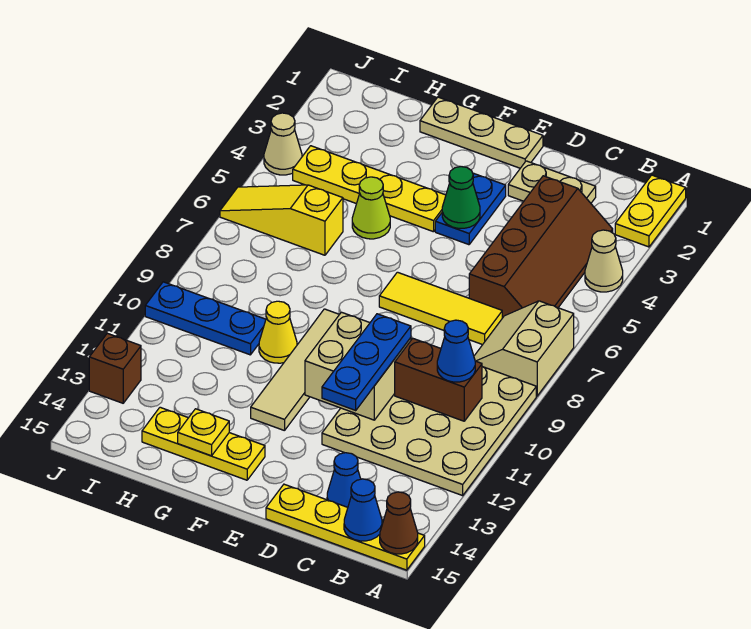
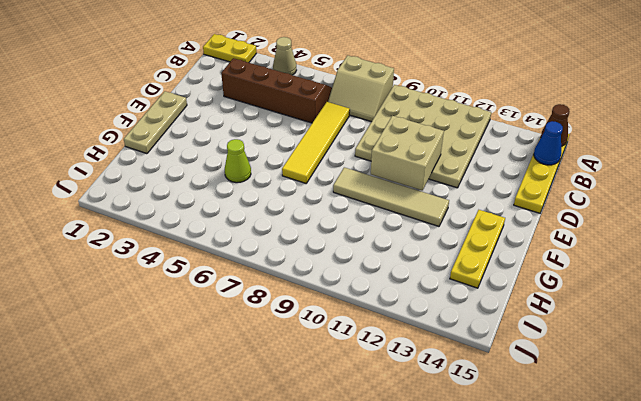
yellow tile C7:F7 level 1 -> yellow tile C7:E7 level 1
none -> tan plate C2:D2 level 1
none -> blue cone C14 level 1
none -> blue plate E3:E4 level 1

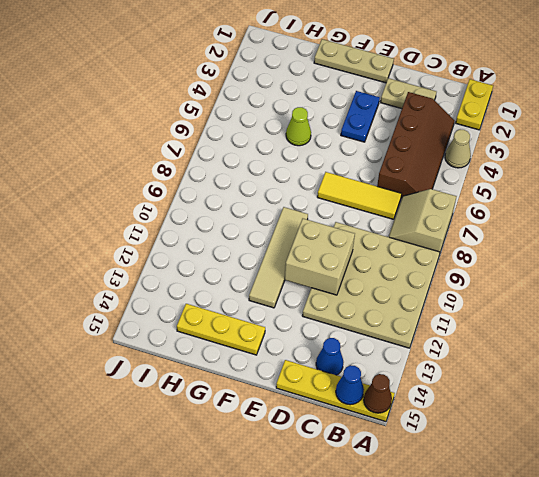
none -> yellow plate F4:I4 level 1
none -> yellow cone G10 level 1
none -> yellow slope H6:J6 level 1 top H

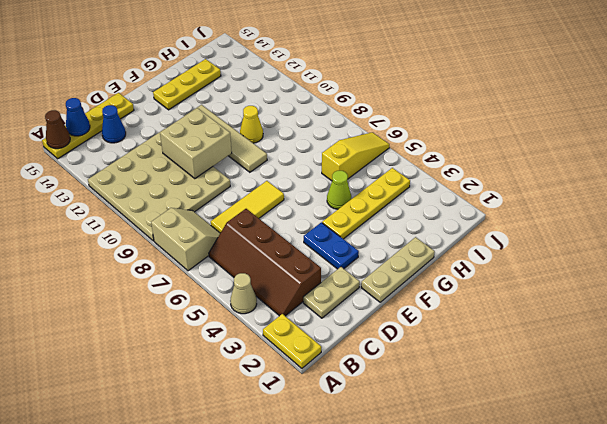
none -> blue plate H10:J10 level 1
none -> tan cone J4 level 1
none -> brown brick J13 level 1

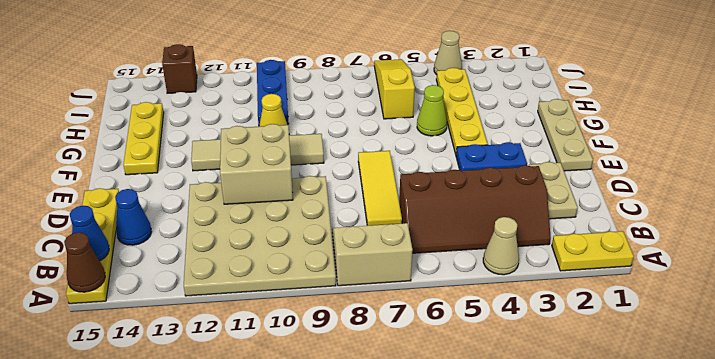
none -> brown brick B10:C10 level 2
none -> green cone E4 level 2
none -> yellow plate G14 level 2

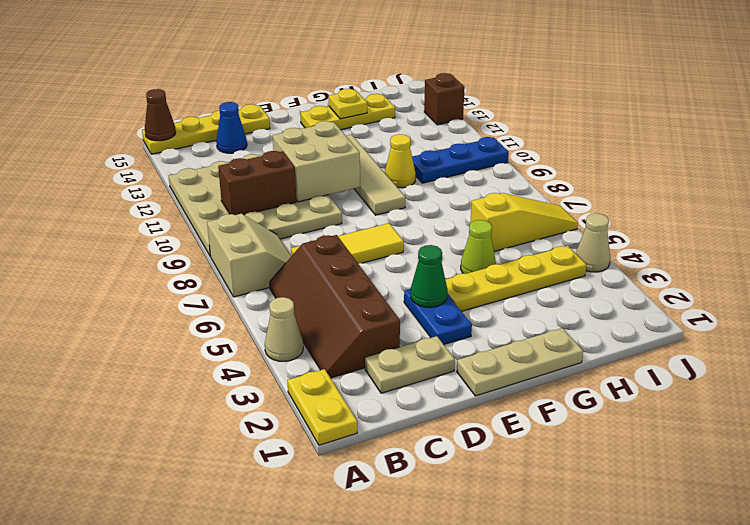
none -> blue cone B15 level 2
none -> blue cone B10 level 3
none -> blue plate D10:D12 level 3

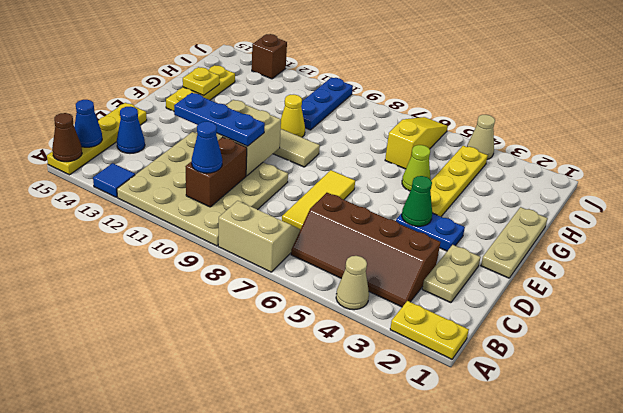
blue tile A13 level 1 -> none

